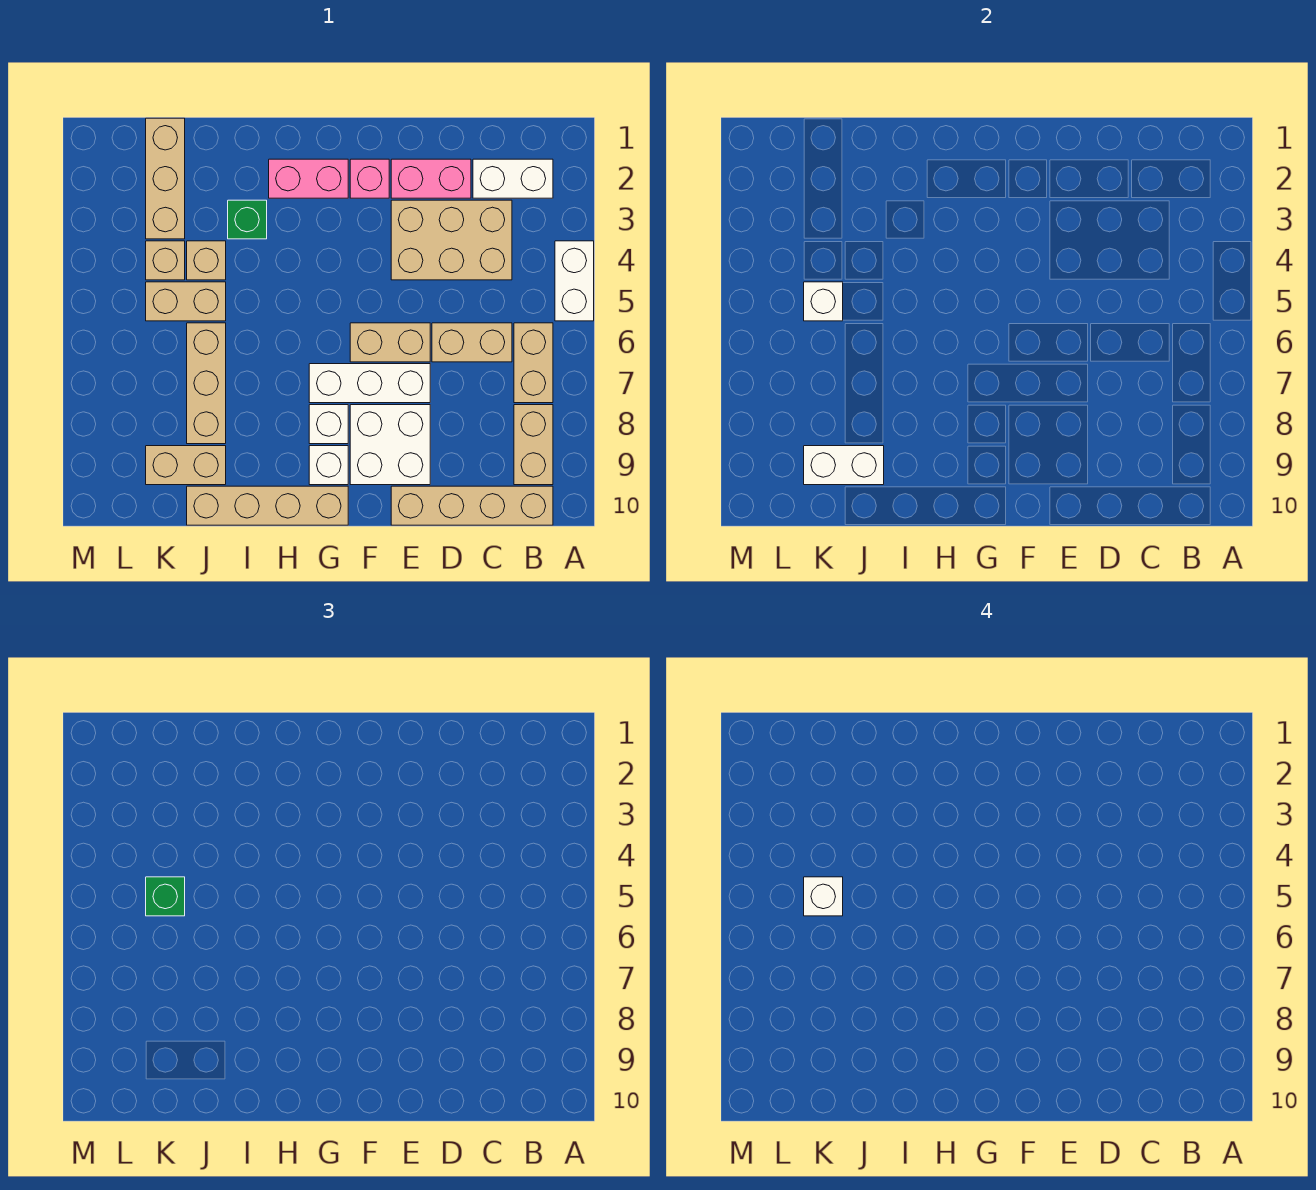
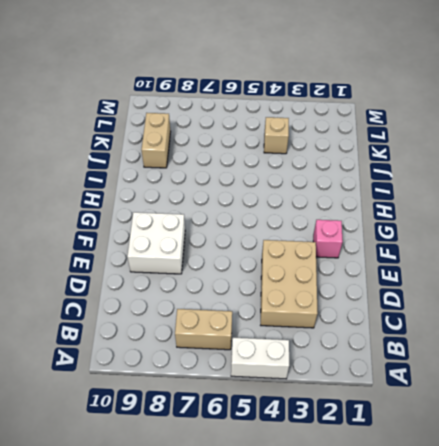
none -> white brick B2:C2 level 1
none -> tan brick B8:B9 level 1
none -> tan brick B10:E10 level 1

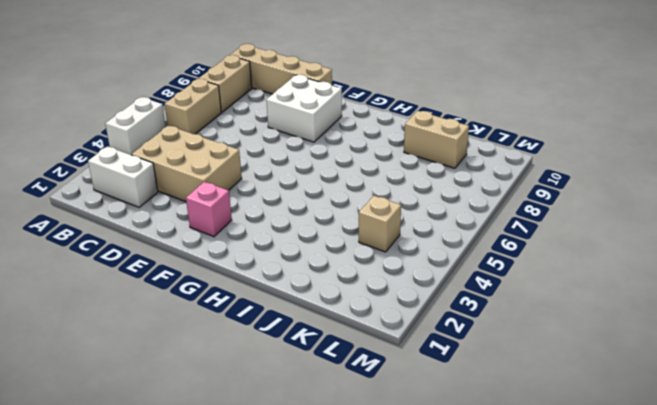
none -> tan brick C6:D6 level 1
none -> pink brick D2:E2 level 1
none -> tan brick E6:F6 level 1

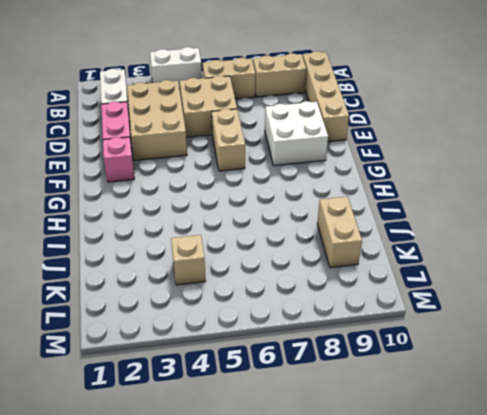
tan brick C5:D6 level 1 -> tan brick C6:D6 level 1
none -> white brick E7:G7 level 1
none -> pink brick G2:H2 level 1
none -> white brick G8 level 1

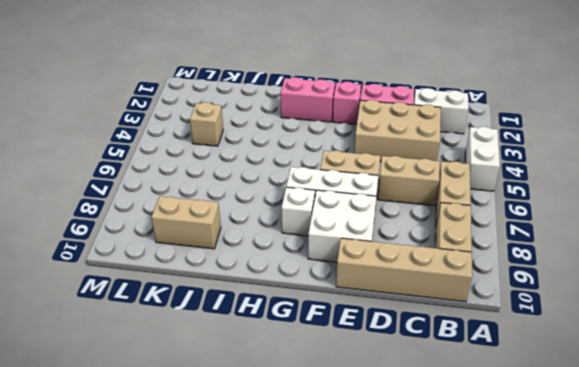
none -> white brick G9 level 1
none -> tan brick G10:J10 level 1
none -> green brick I3 level 1

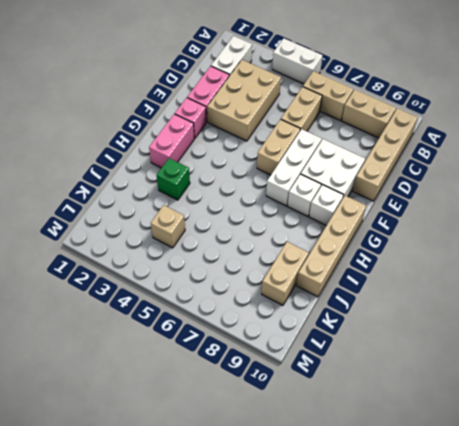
none -> tan brick J4 level 1
none -> tan brick J5:K5 level 1
none -> tan brick J6:J8 level 1

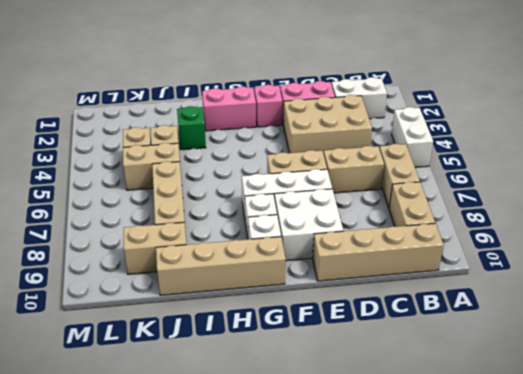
none -> tan brick K1:K3 level 1
none -> white brick J9:K9 level 2
none -> white brick K5 level 2

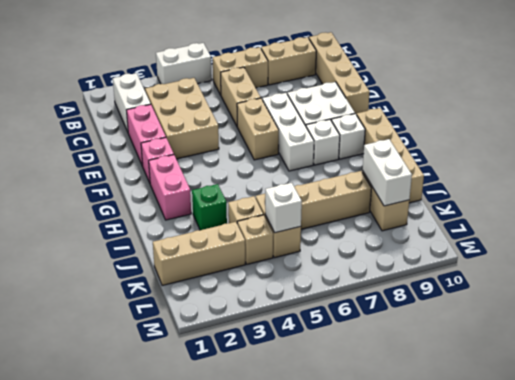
none -> green brick K5 level 3
none -> white brick K5 level 4

